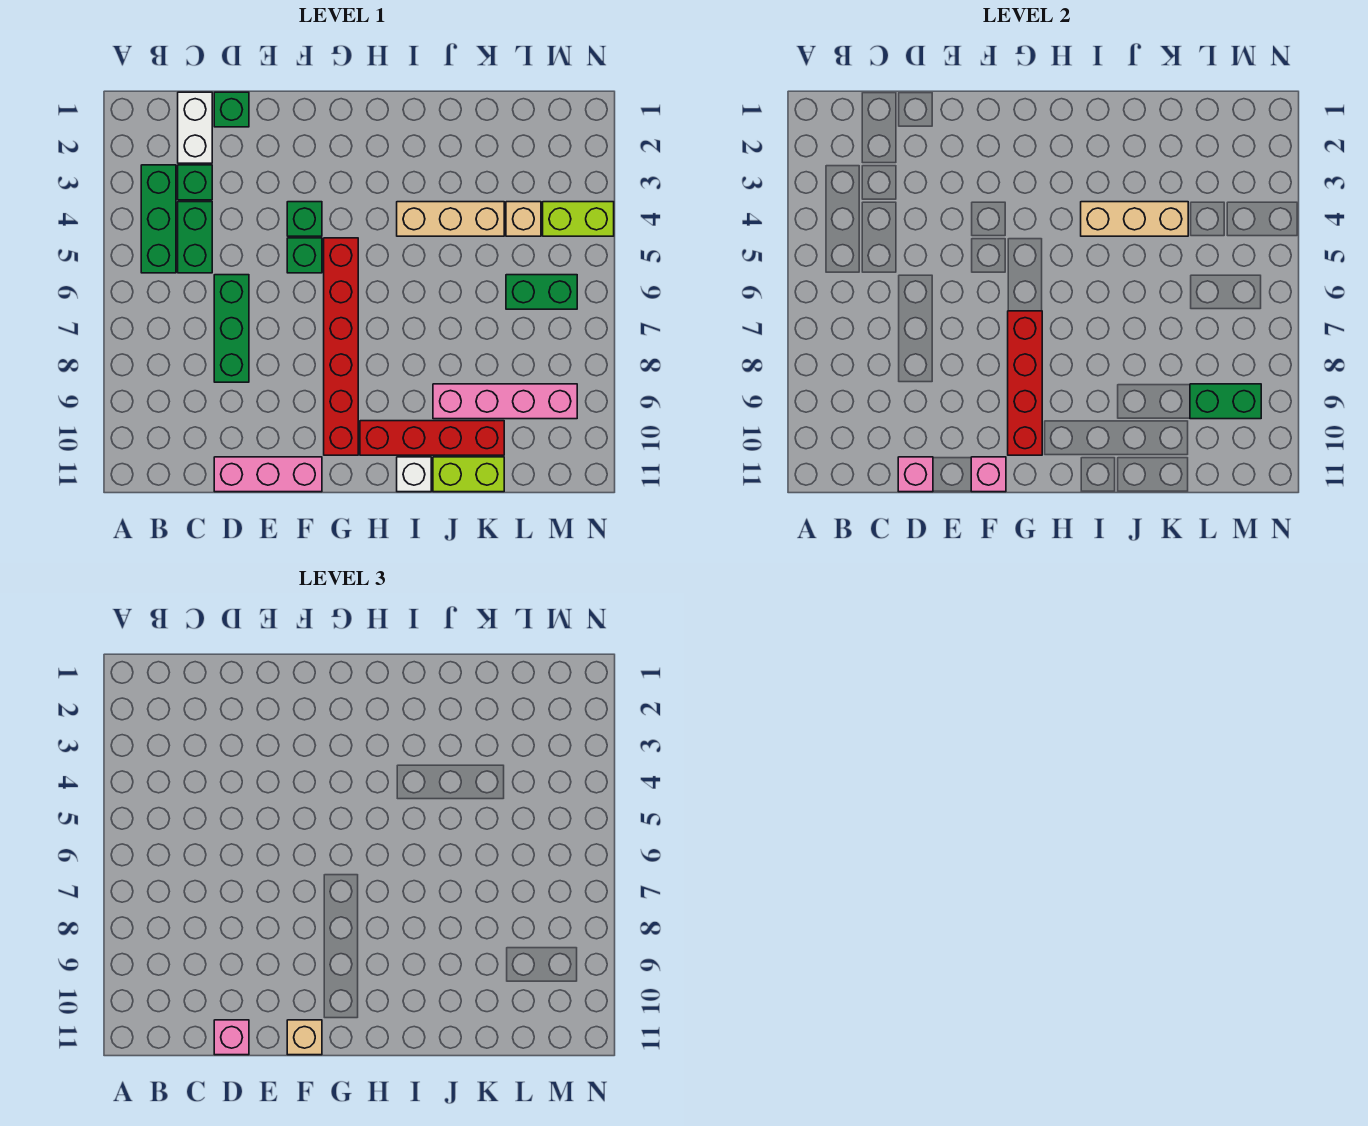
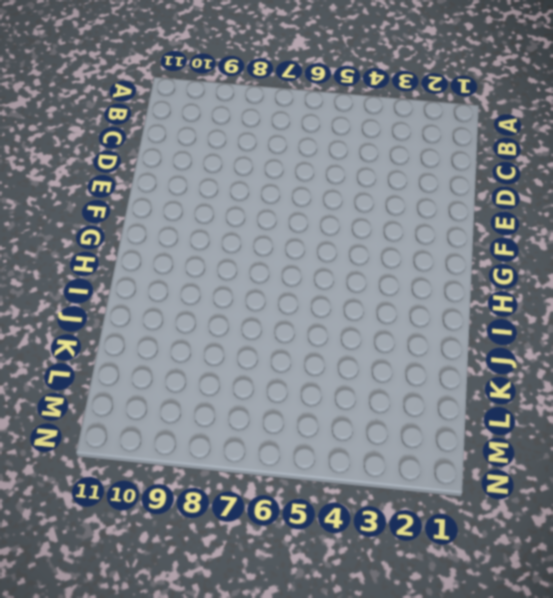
none -> green brick B3:B5 level 1
none -> white brick C1:C2 level 1
none -> green brick C3 level 1

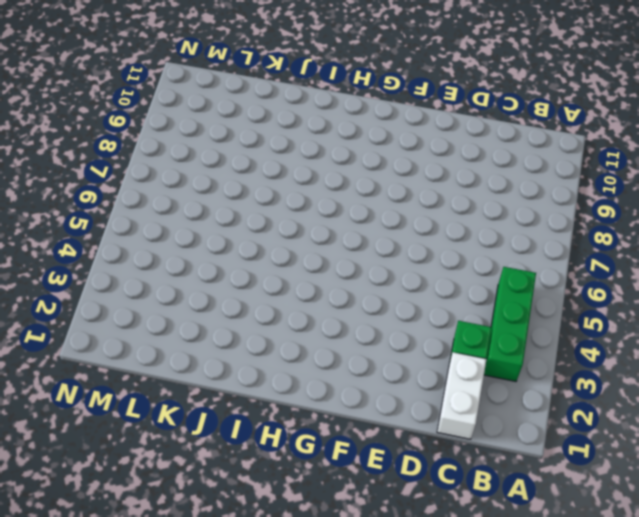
none -> green brick C4:C5 level 1
none -> green brick D1 level 1
none -> green brick D6:D8 level 1

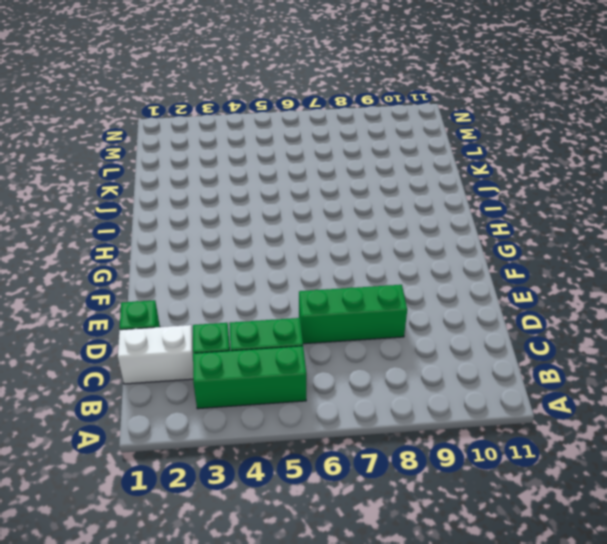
none -> pink brick D11:F11 level 1
none -> green brick F4 level 1
none -> green brick F5 level 1

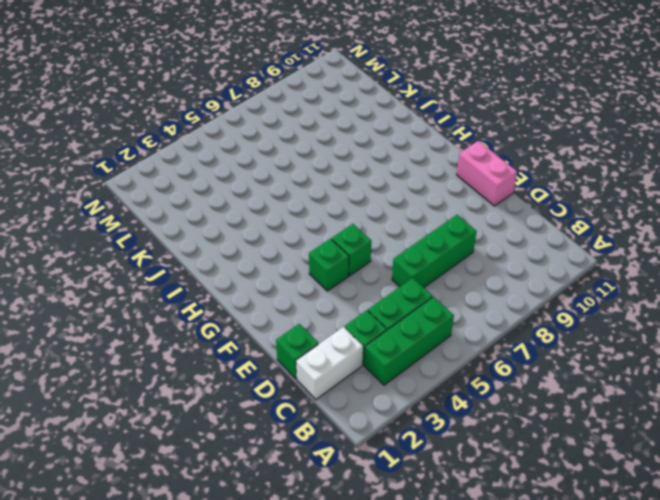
pink brick E11:F11 level 1 -> pink brick D11:F11 level 1
none -> red brick G5:G10 level 1
none -> red brick H10:K10 level 1
none -> tan brick I4:K4 level 1

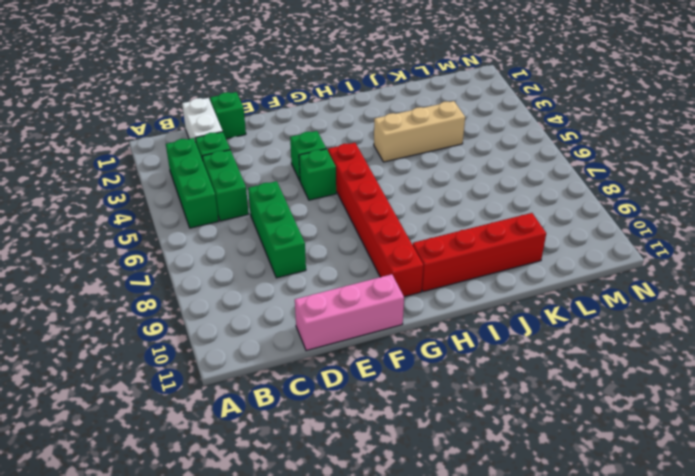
none -> white brick I11 level 1
none -> pink brick J9:M9 level 1
none -> lime brick J11:K11 level 1

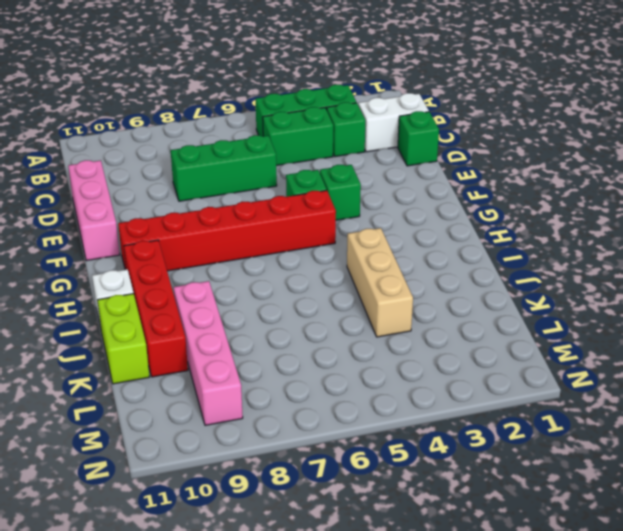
none -> tan brick L4 level 1
none -> green brick L6:M6 level 1
none -> lime brick M4:N4 level 1

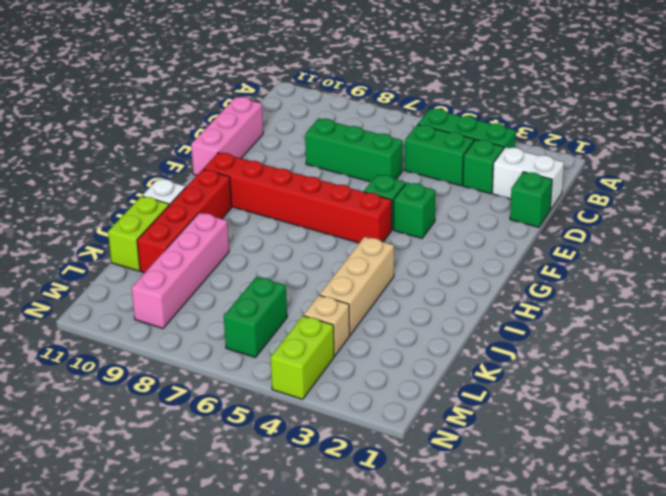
none -> pink brick D11 level 2
none -> pink brick F11 level 2
none -> red brick G7:G10 level 2

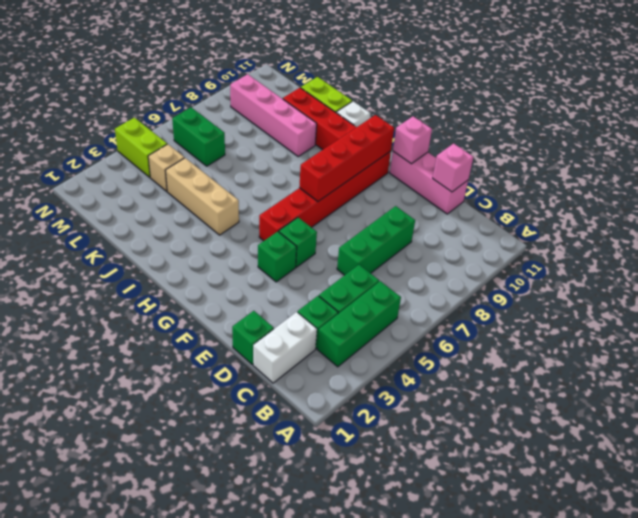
none -> tan brick I4:K4 level 2
none -> green brick L9:M9 level 2
none -> pink brick D11 level 3

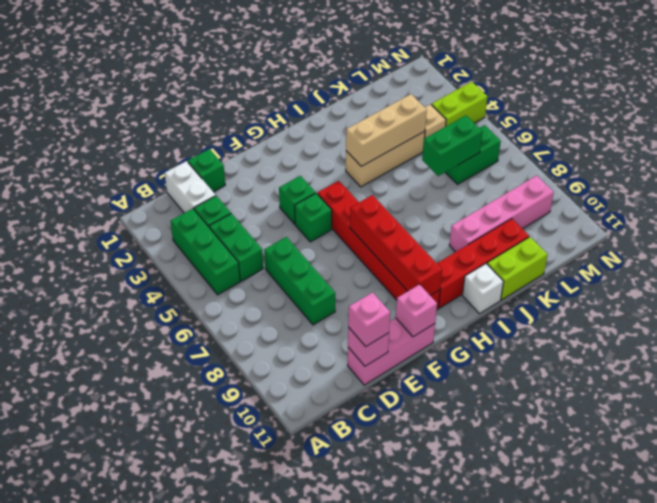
green brick K6:L6 level 2 -> green brick L9:M9 level 2
none -> tan brick F11 level 3

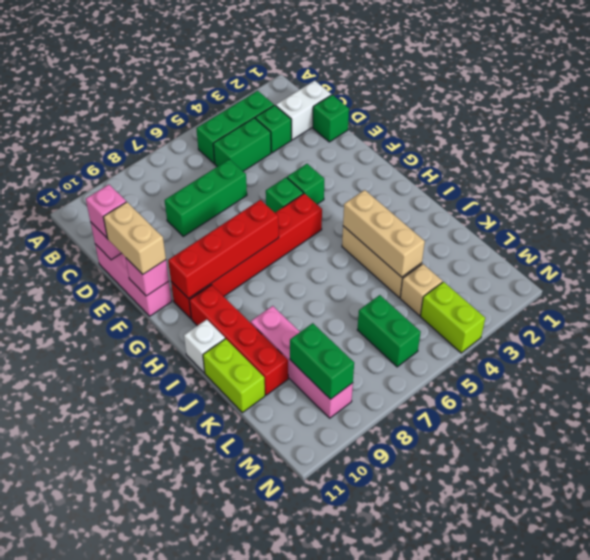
tan brick E11:F11 level 3 -> tan brick F11 level 3

